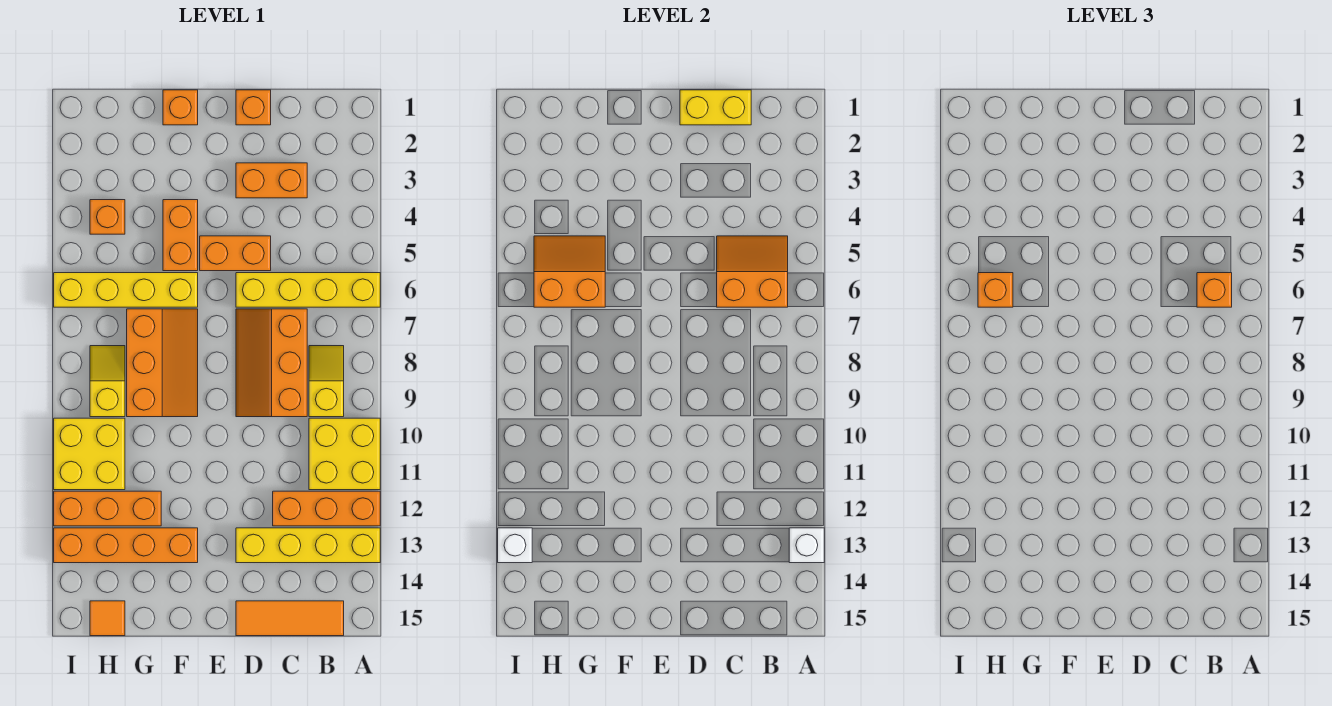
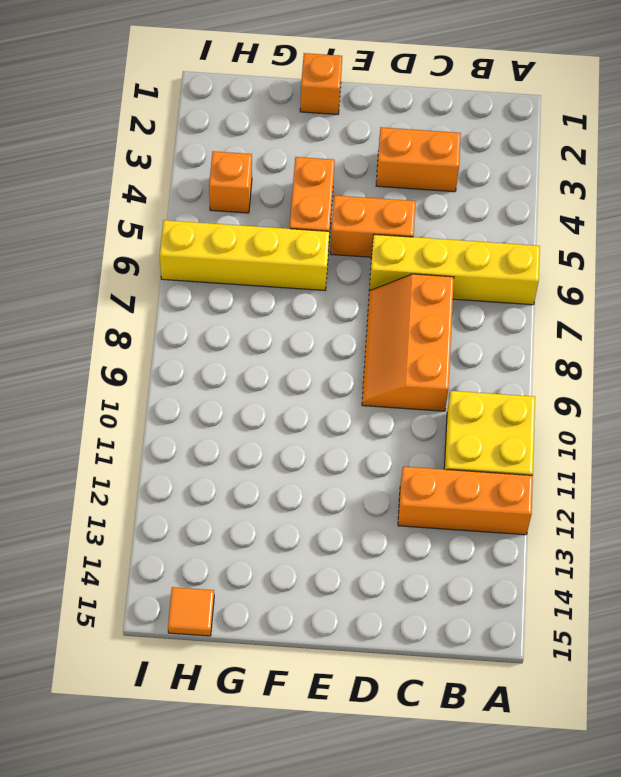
none -> yellow brick A13:D13 level 1
none -> yellow slope B8:B9 level 1 top 9
none -> orange tile B15:D15 level 1

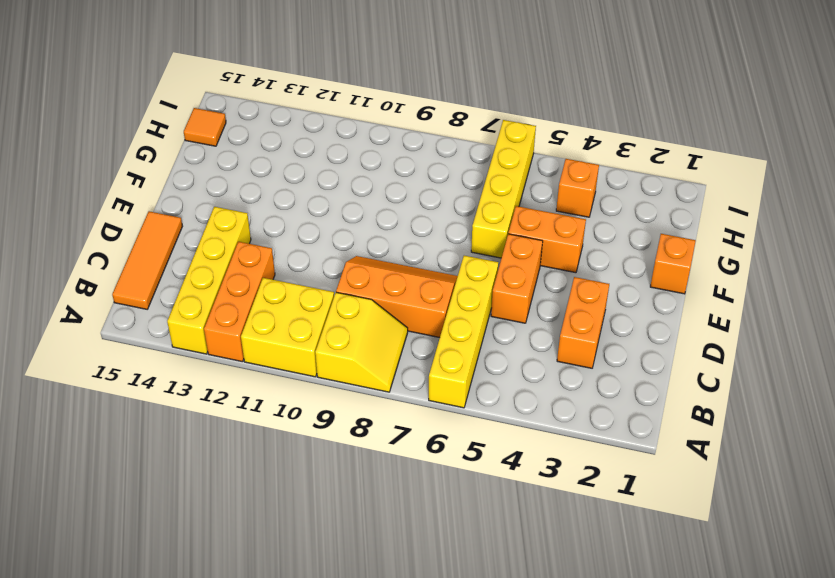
yellow slope A8:B9 level 1 top 9 -> yellow slope B8:B9 level 1 top 9
none -> orange brick D1 level 1
none -> orange slope F7:G9 level 1 top G
none -> orange brick F13:I13 level 1

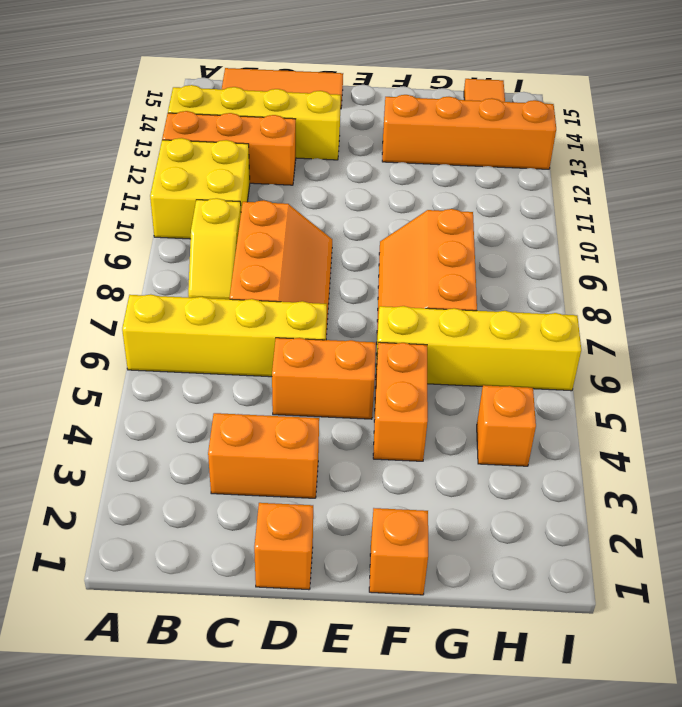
none -> orange brick G12:I12 level 1
none -> yellow slope H8:H9 level 1 top 9
none -> yellow brick H10:I11 level 1

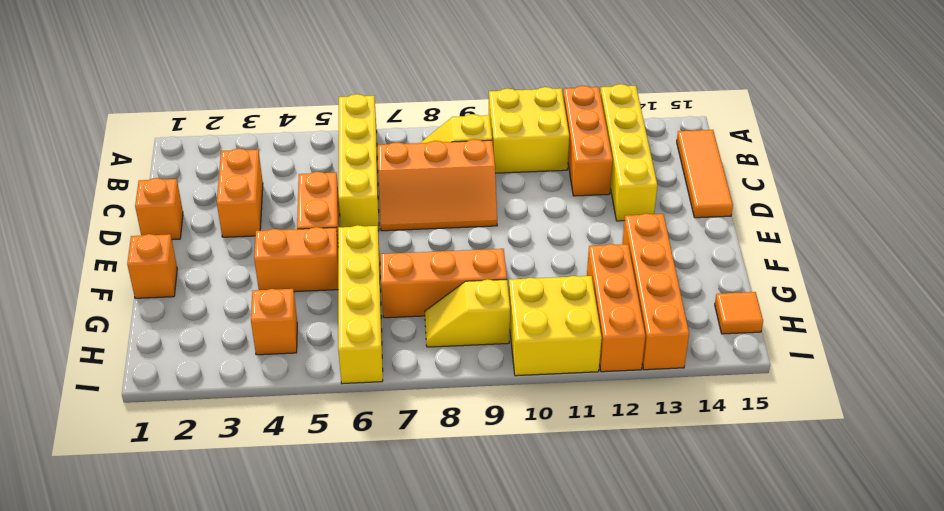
none -> white brick A13 level 2
none -> orange slope B5:C6 level 2 top 6
none -> yellow brick C1:D1 level 2

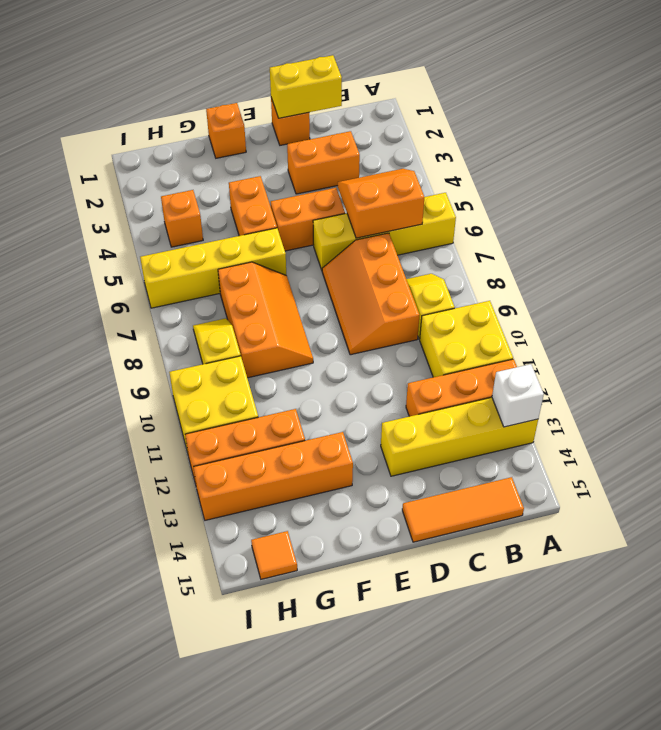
none -> orange slope G5:H6 level 2 top 6
none -> white brick I13 level 2
none -> orange brick B6 level 3

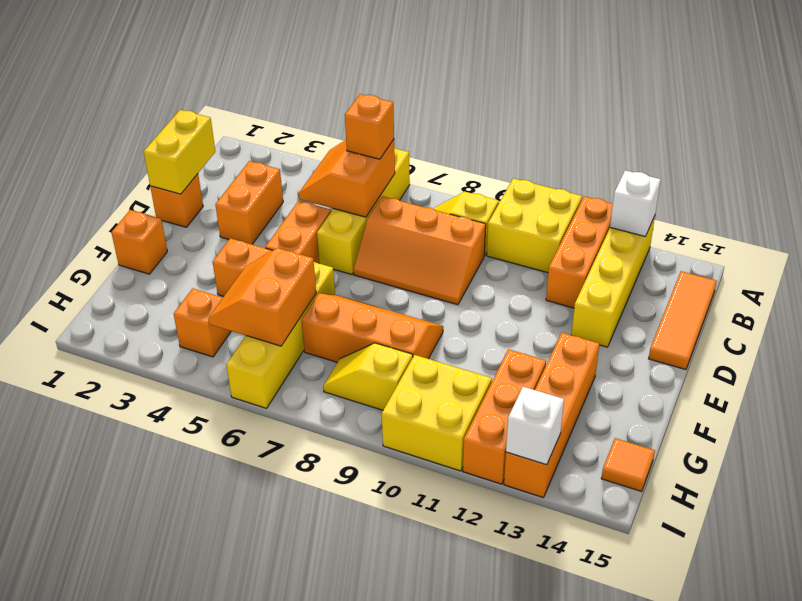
none -> orange brick H6 level 3

